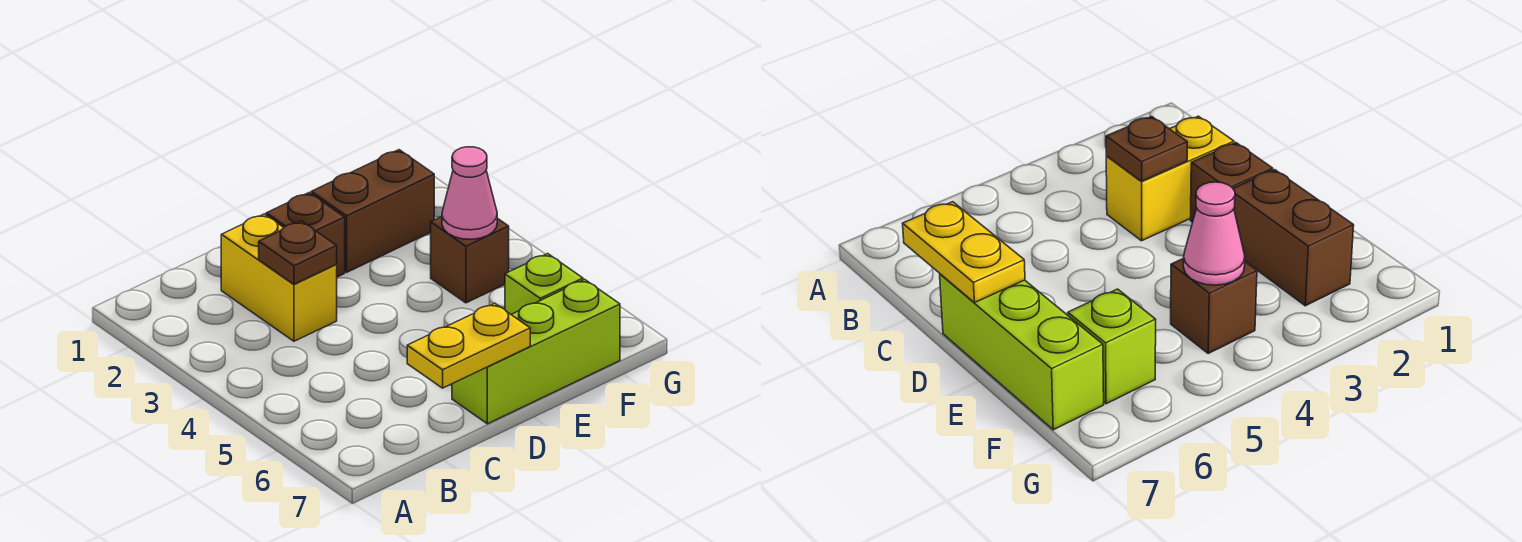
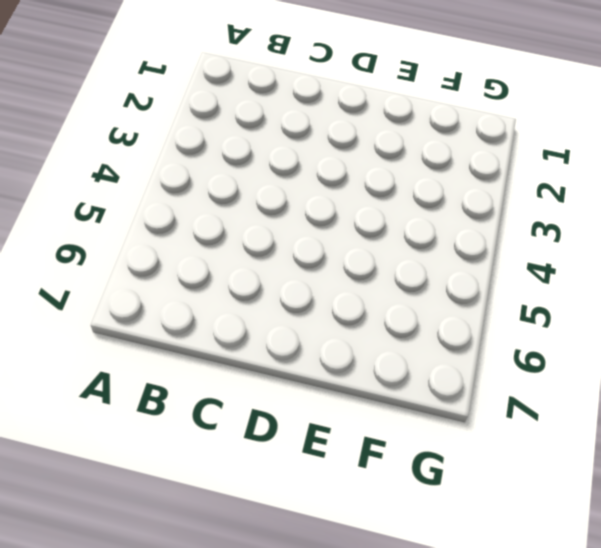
none -> yellow brick C2:C3 level 1
none -> brown brick D2 level 1

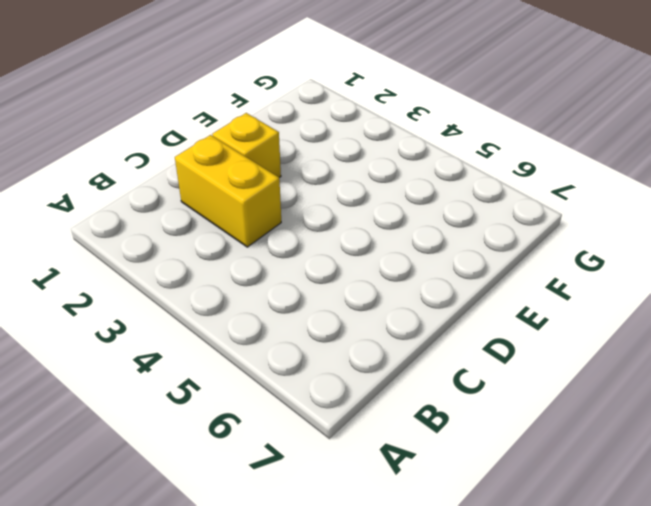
yellow brick D2 level 1 -> brown brick D2 level 1
none -> lime brick D7:F7 level 1
none -> brown brick E2:F2 level 1

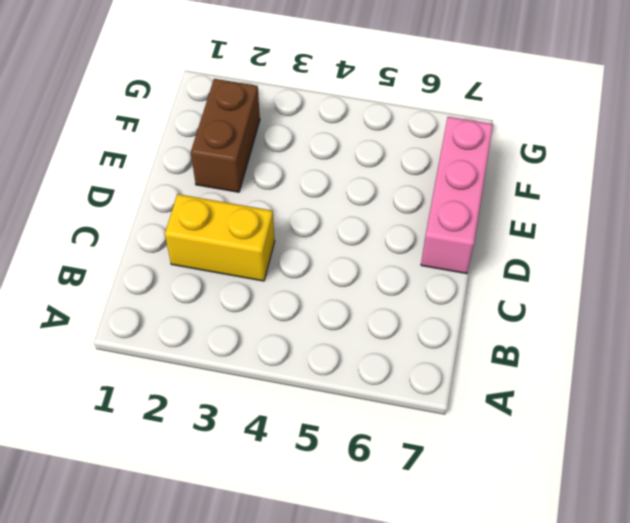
pink brick D7:F7 level 1 -> lime brick D7:F7 level 1
none -> brown brick D2 level 1
none -> brown brick F4 level 1

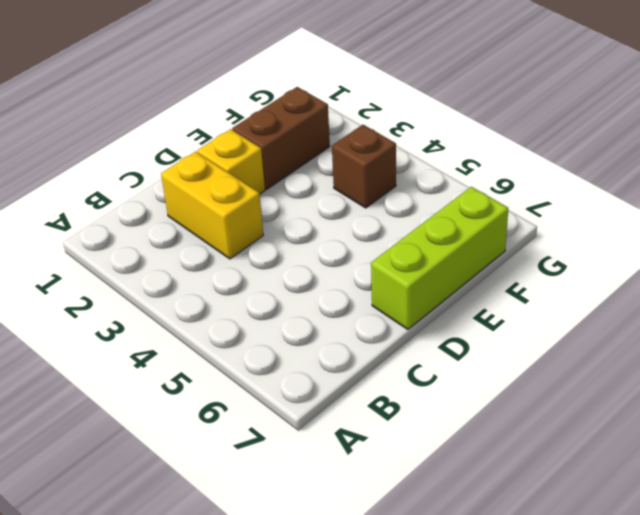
yellow brick D2 level 1 -> brown brick D2 level 1
none -> lime brick F6 level 1
none -> brown plate C3 level 2

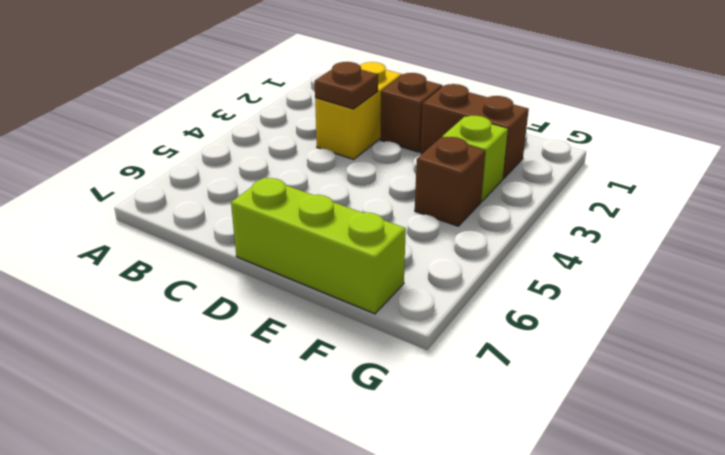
lime brick F3 level 1 -> lime brick F6 level 1
none -> yellow plate C7:D7 level 2
none -> pink cone F4 level 2

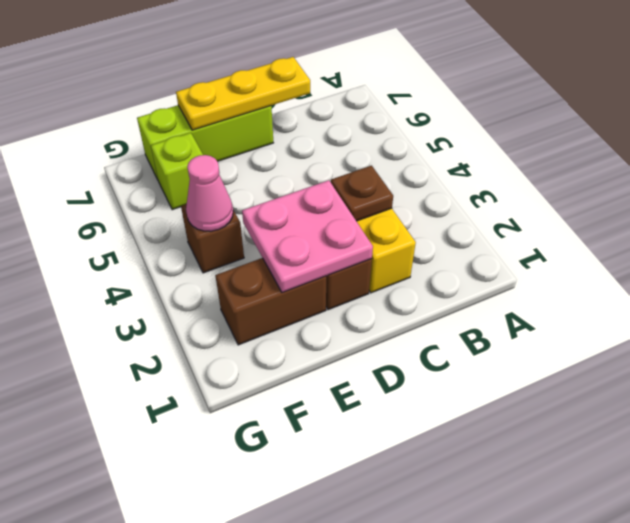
yellow plate C7:E7 level 2 -> yellow plate C7:D7 level 2
pink plate D2:E3 level 2 -> none

